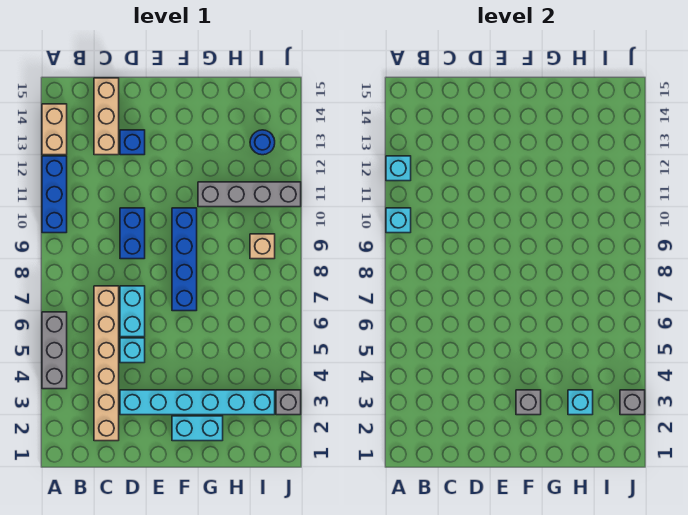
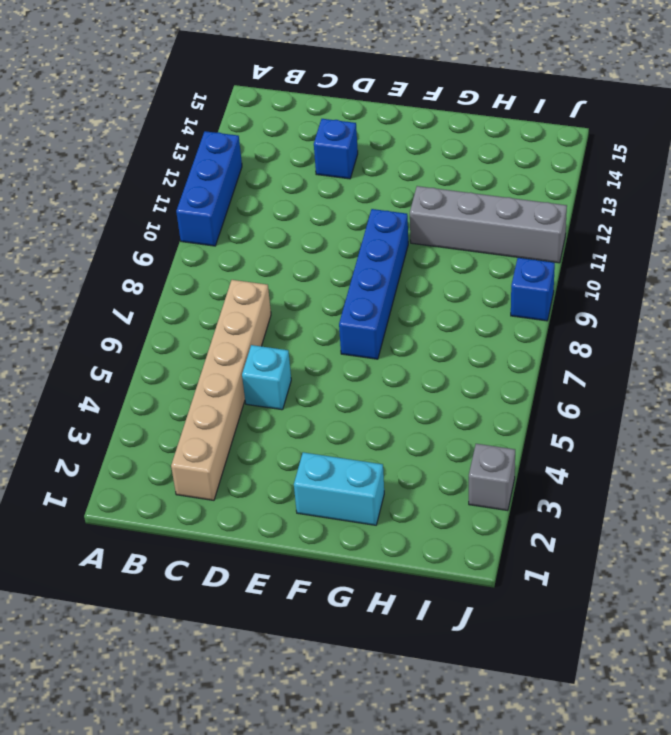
blue brick J9 level 1 -> none
none -> grey brick A4:A6 level 1
none -> tan brick A13:A14 level 1
none -> tan brick C13:C15 level 1

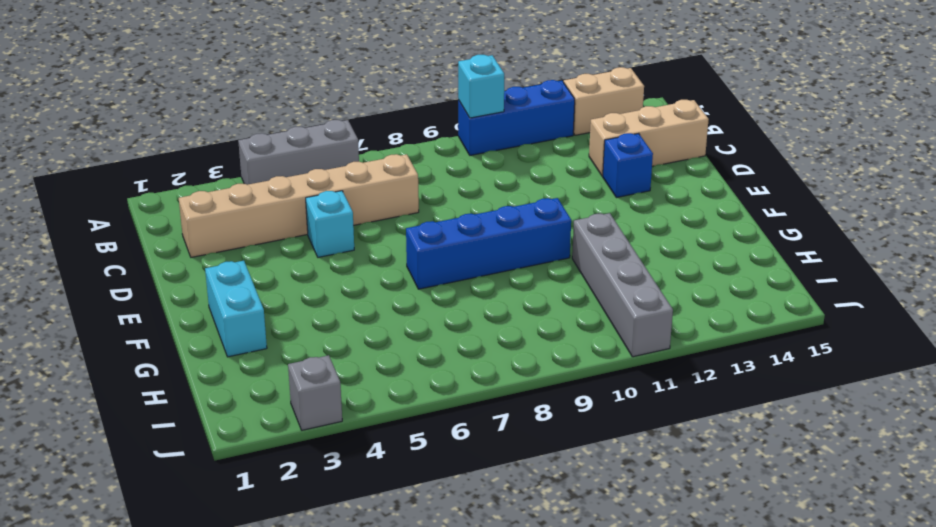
none -> cyan brick D3:I3 level 1
none -> cyan brick D6:D7 level 1
none -> blue brick D9:D10 level 1

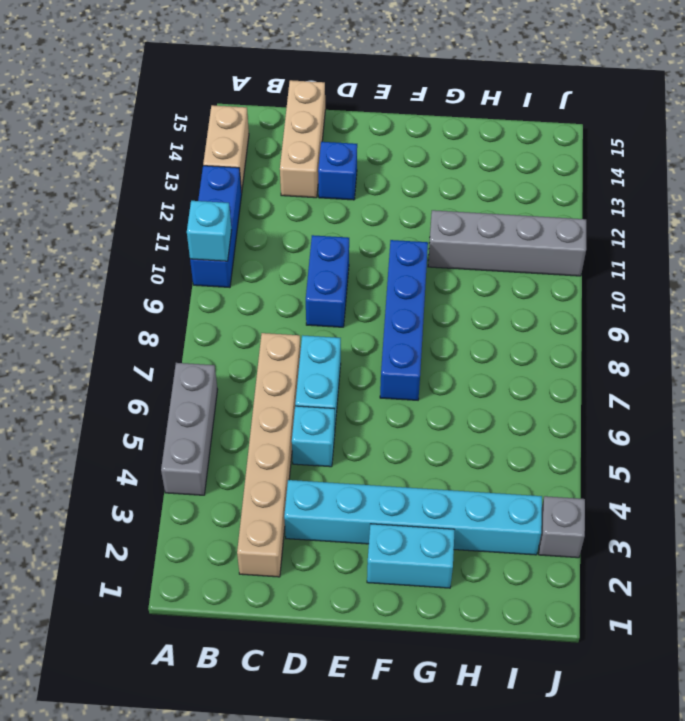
none -> tan brick I9 level 1
none -> blue round brick I13 level 1
none -> cyan brick A12 level 2

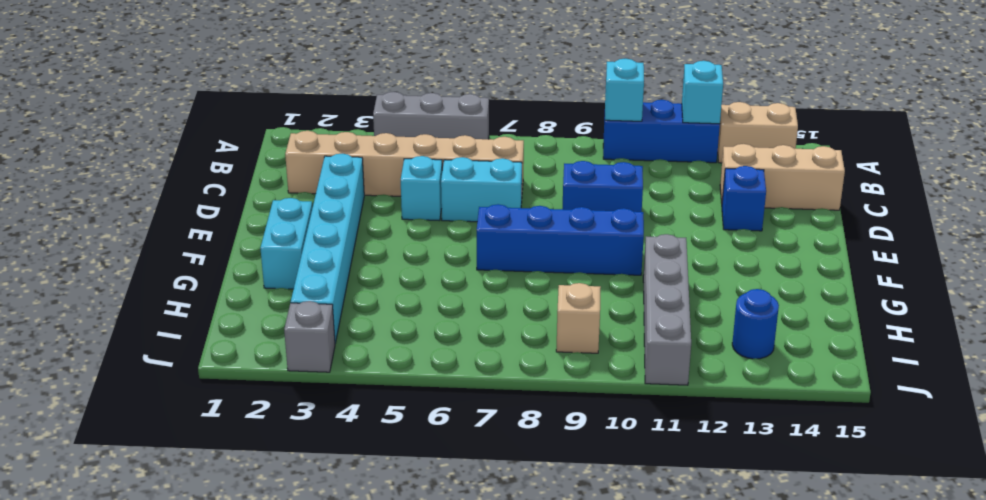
none -> grey brick F3 level 2
none -> cyan brick H3 level 2
none -> grey brick J3 level 2

